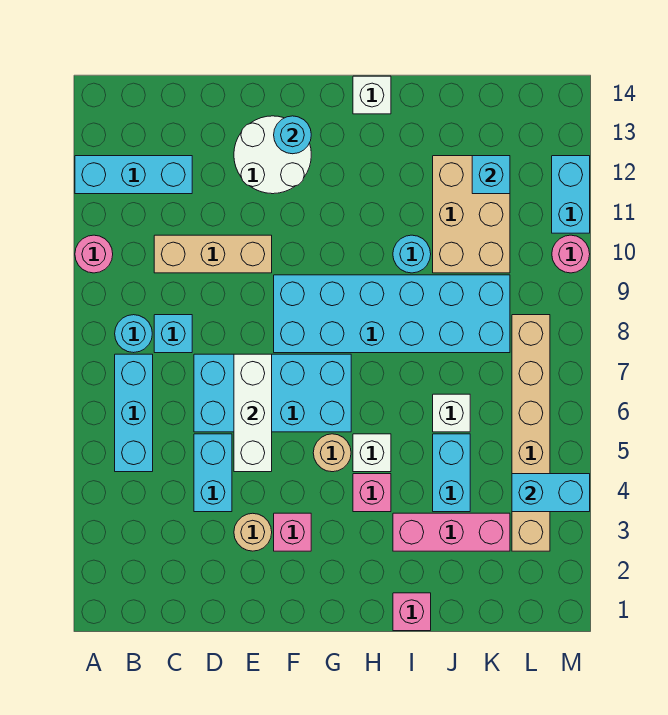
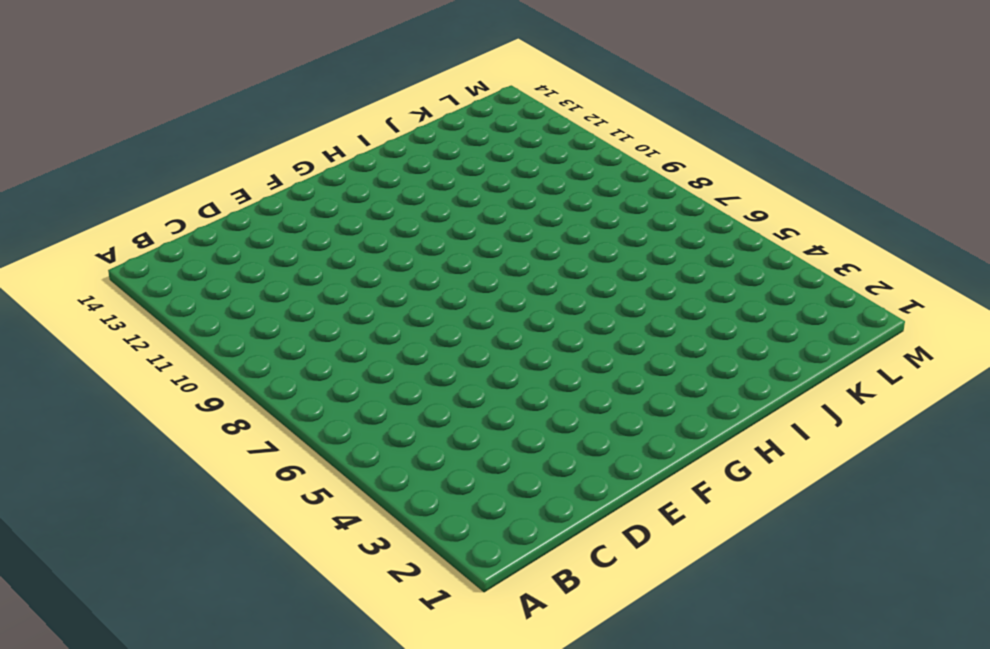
none -> pink round brick A10 level 1
none -> cyan brick A12:C12 level 1
none -> cyan brick B5:B7 level 1

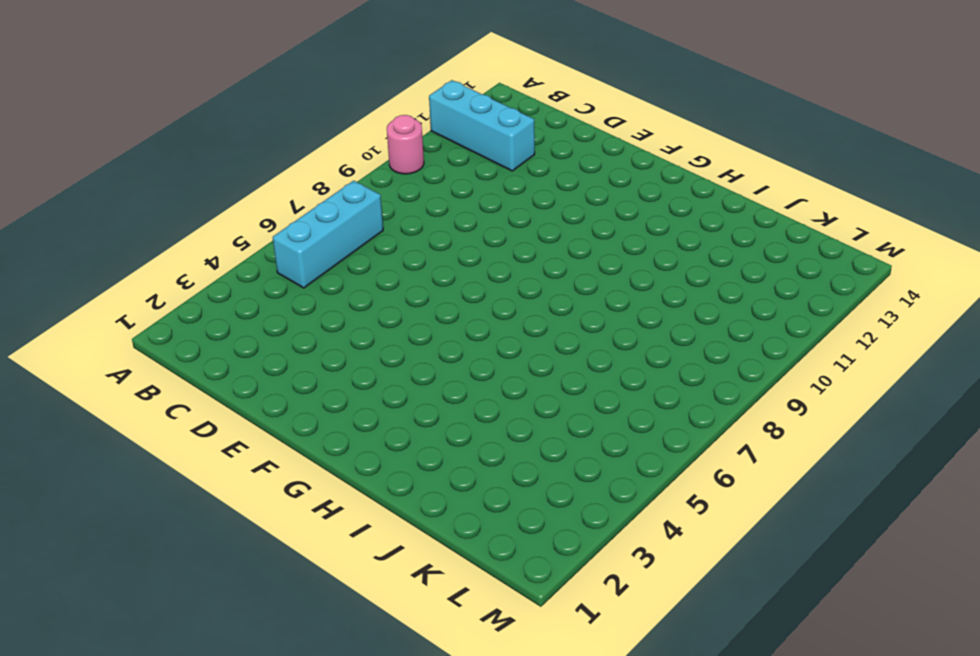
none -> cyan round brick B8 level 1
none -> cyan brick C8 level 1
none -> tan brick C10:E10 level 1

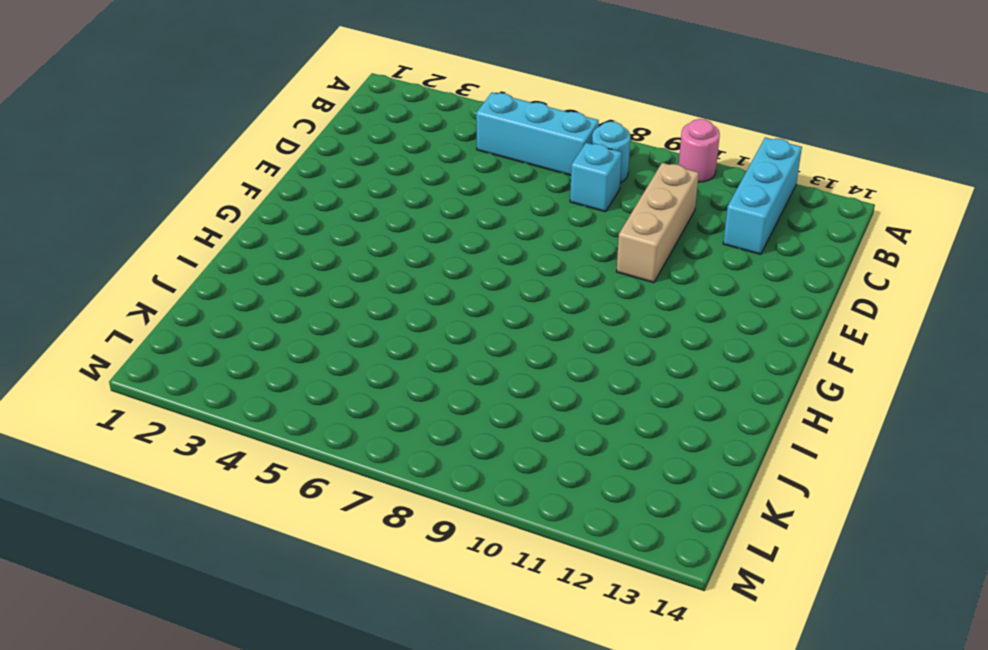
none -> cyan brick D4:D5 level 1
none -> cyan brick D6:G7 level 1
none -> tan round brick E3 level 1

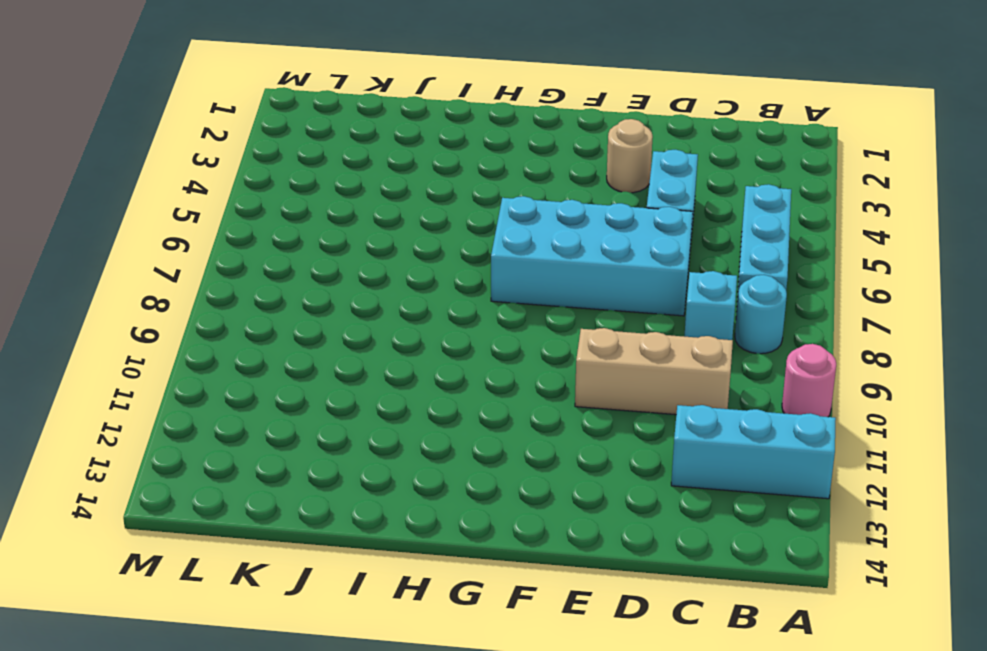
none -> white round brick E12:F13 level 1
none -> pink brick F3 level 1
none -> cyan brick F8:K9 level 1

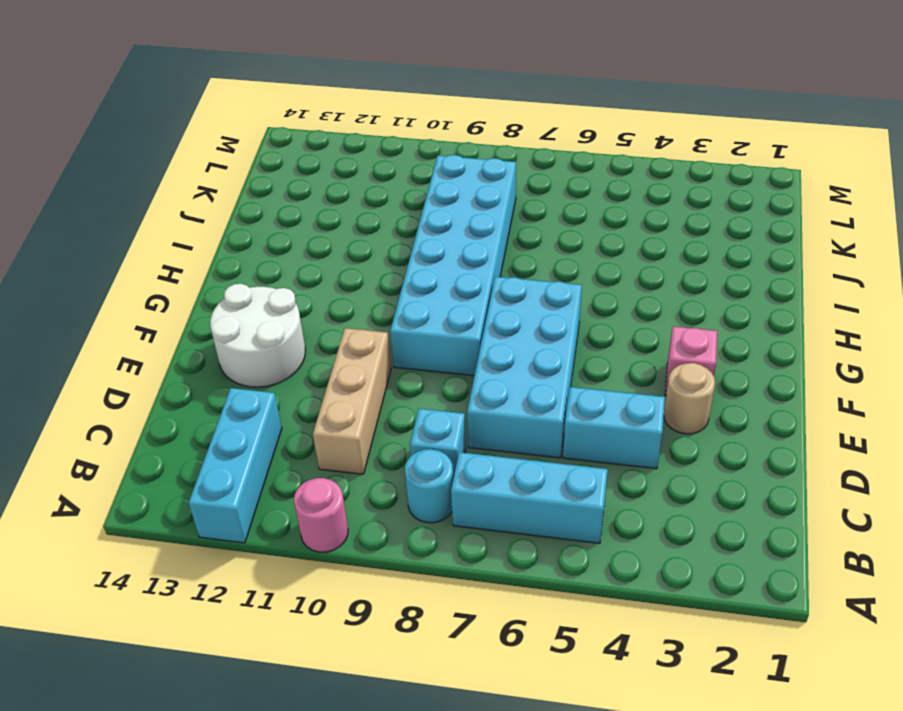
none -> tan round brick G5 level 1
none -> pink brick H4 level 1
none -> white brick H5 level 1

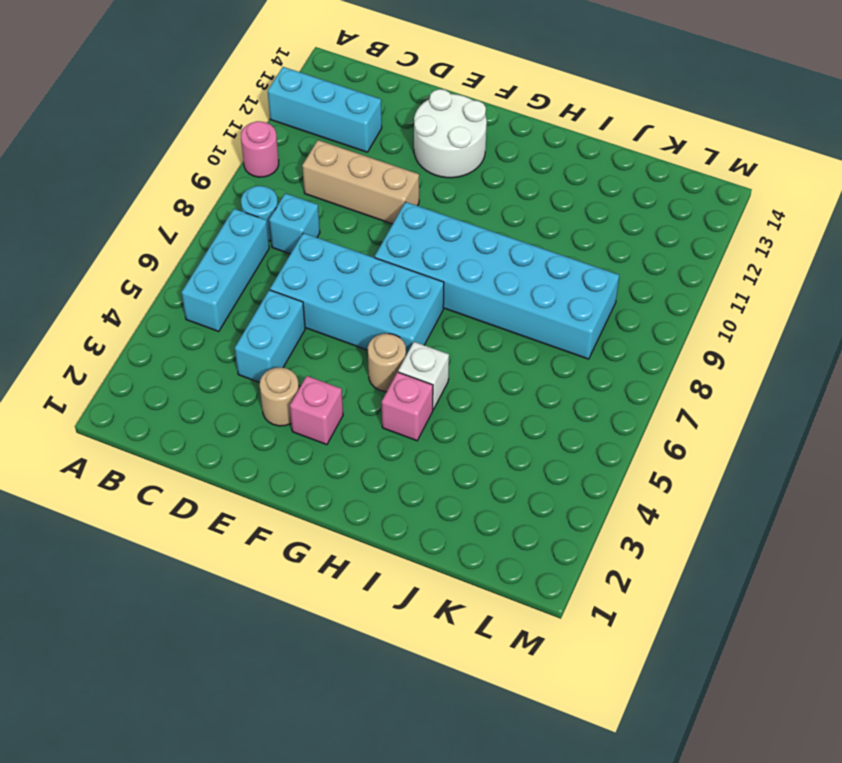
none -> white brick H14 level 1
none -> pink brick I1 level 1
none -> pink brick I3:K3 level 1

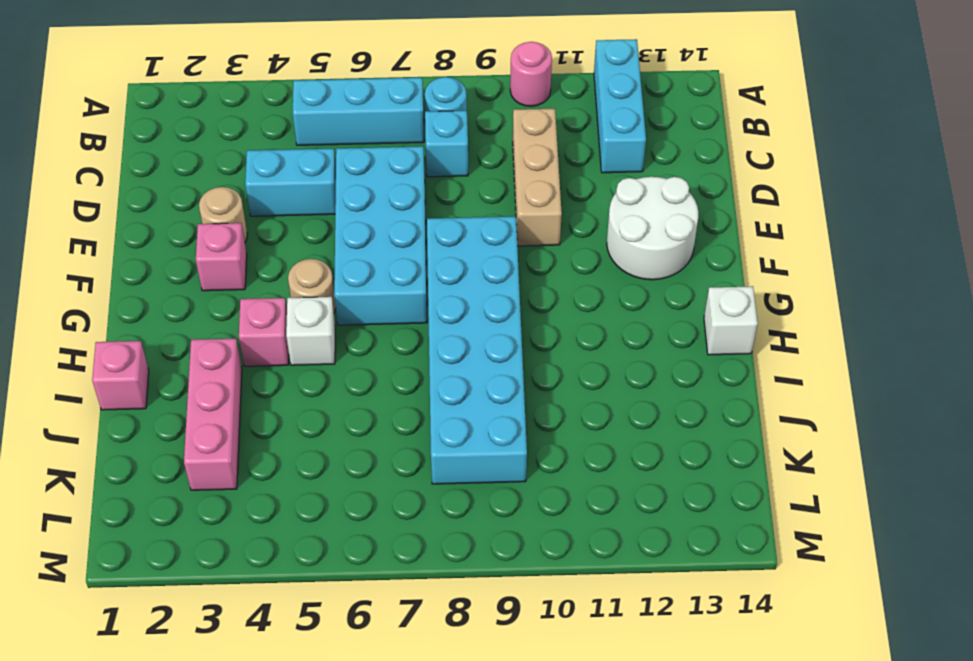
none -> cyan round brick I10 level 1
none -> cyan brick J4:J5 level 1
none -> white brick J6 level 1

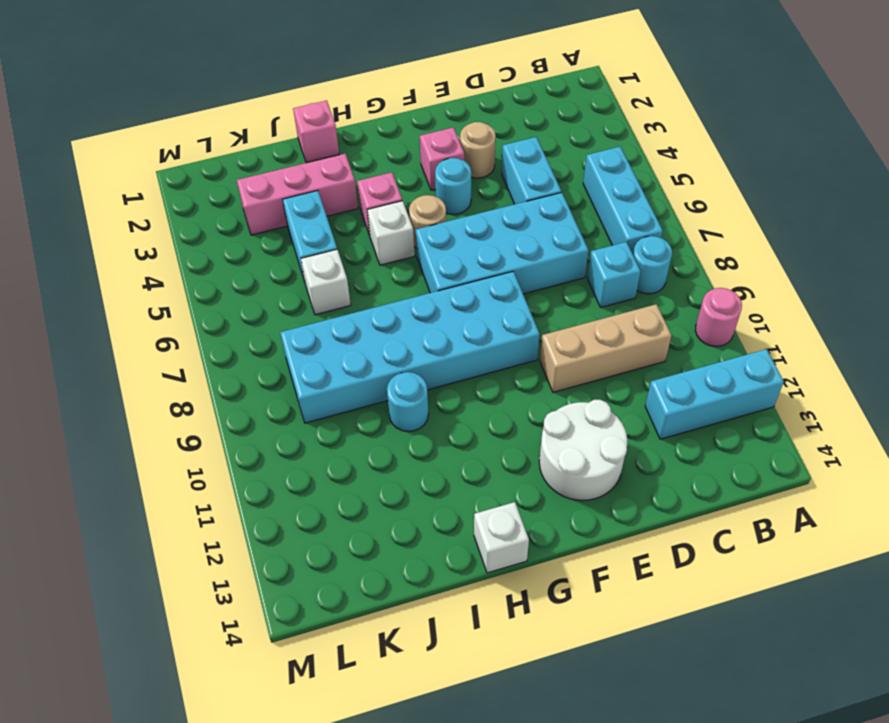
cyan round brick F4 level 1 -> cyan round brick F13 level 2
none -> tan brick J10:K12 level 1
none -> tan brick L3:L8 level 1
none -> pink round brick M10 level 1

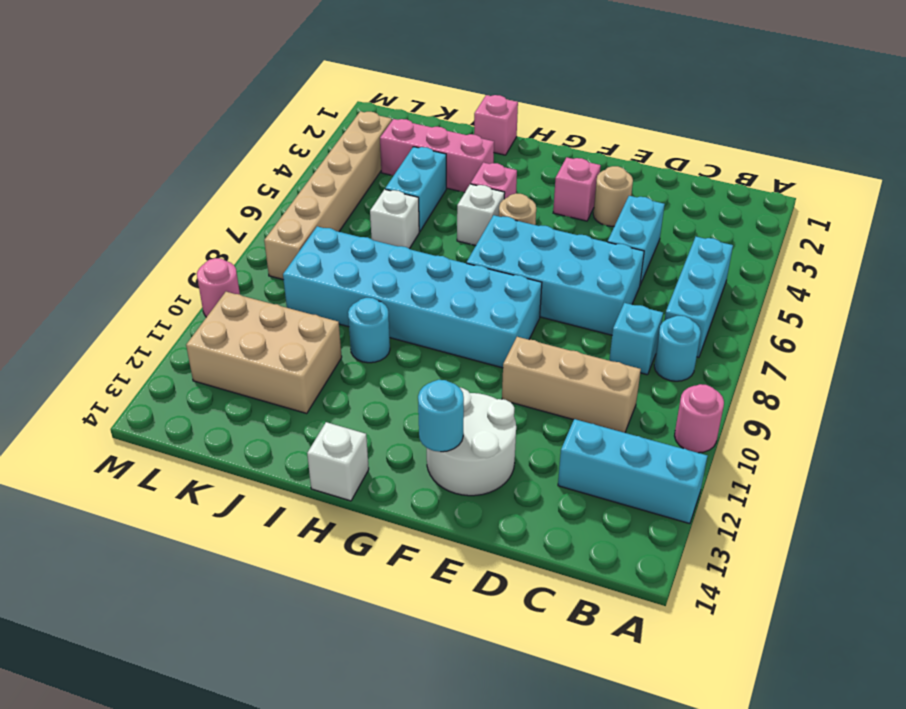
tan brick J11:L12 level 1 -> tan brick J10:K12 level 1
none -> cyan brick M11:M12 level 1
none -> white brick E5:E7 level 2
none -> cyan brick K12 level 2

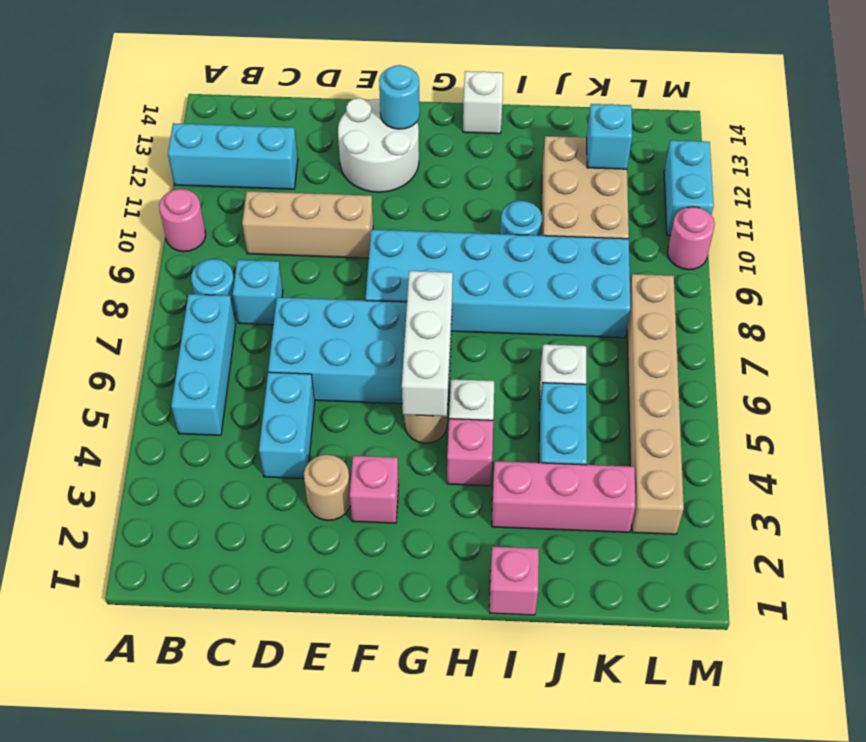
white brick G5:G7 level 2 -> white brick E5:E7 level 2
none -> cyan brick L4:M4 level 2

